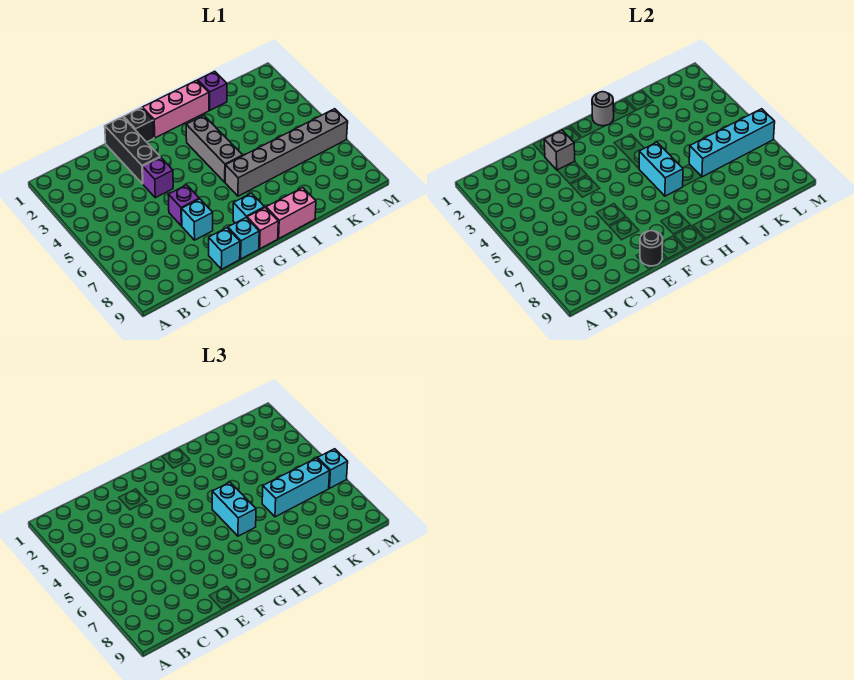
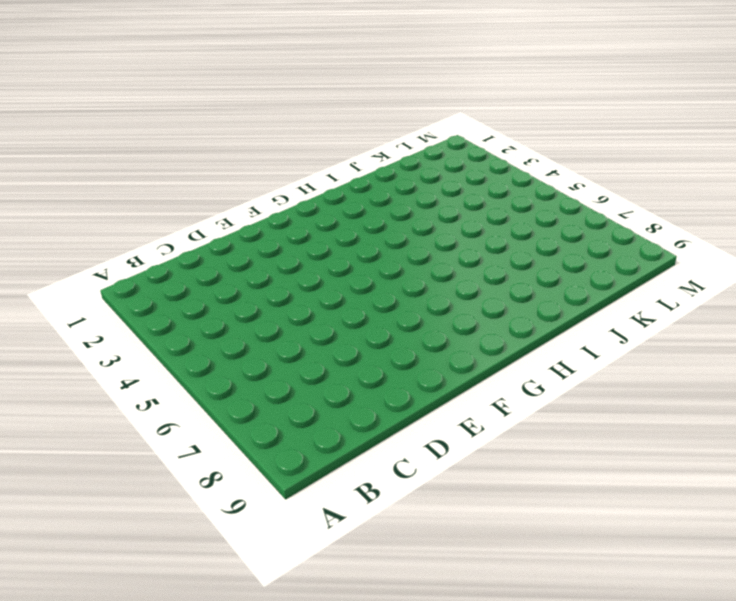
none -> black brick E1:E3 level 1
none -> purple brick E4 level 1
none -> purple brick E6 level 1

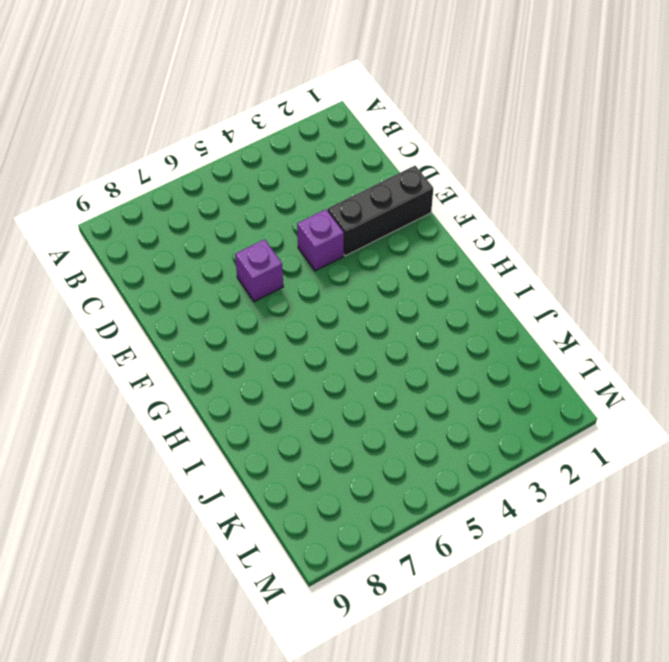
none -> cyan brick E7 level 1
none -> cyan brick E9 level 1
none -> black brick F1 level 1

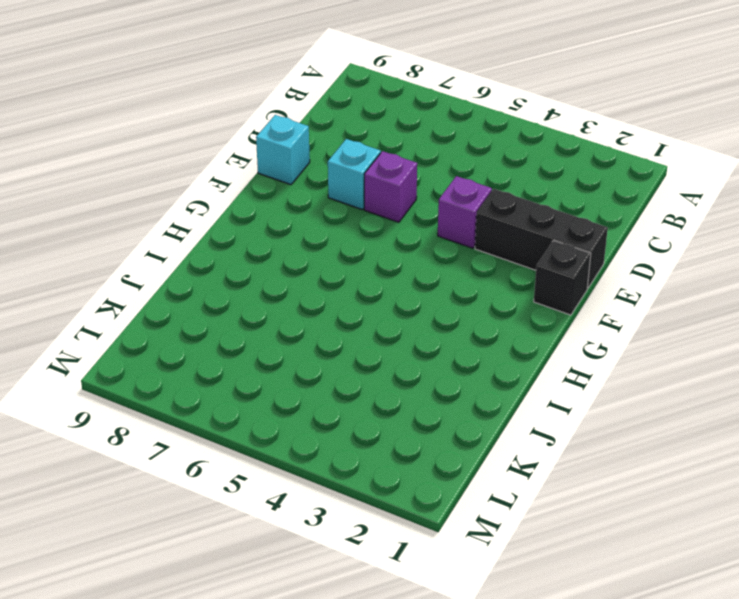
none -> cyan brick F9 level 1
none -> pink brick G1:I1 level 1
none -> cyan brick G8 level 1

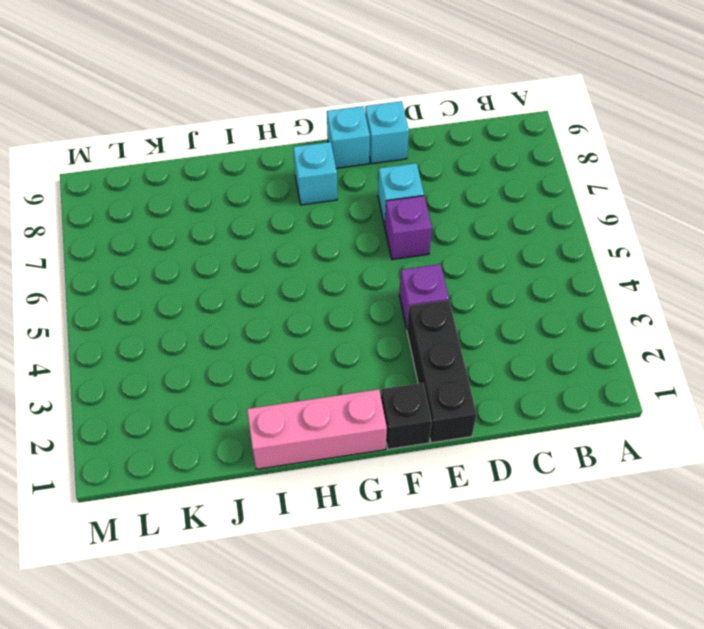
none -> pink brick G9 level 1
none -> grey brick H3:H5 level 1
none -> grey brick H6:M6 level 1

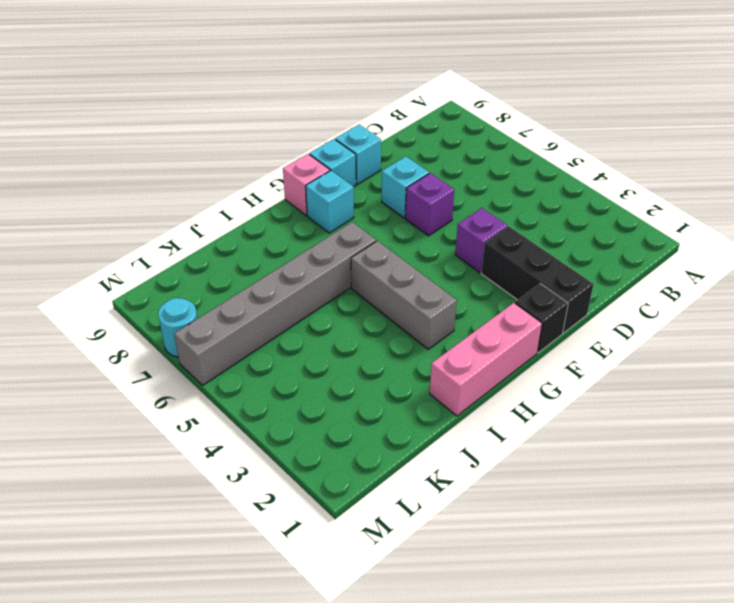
cyan round brick M7 level 1 -> none
none -> pink brick H9:I9 level 1
none -> purple brick J1 level 1
none -> grey brick E2 level 2

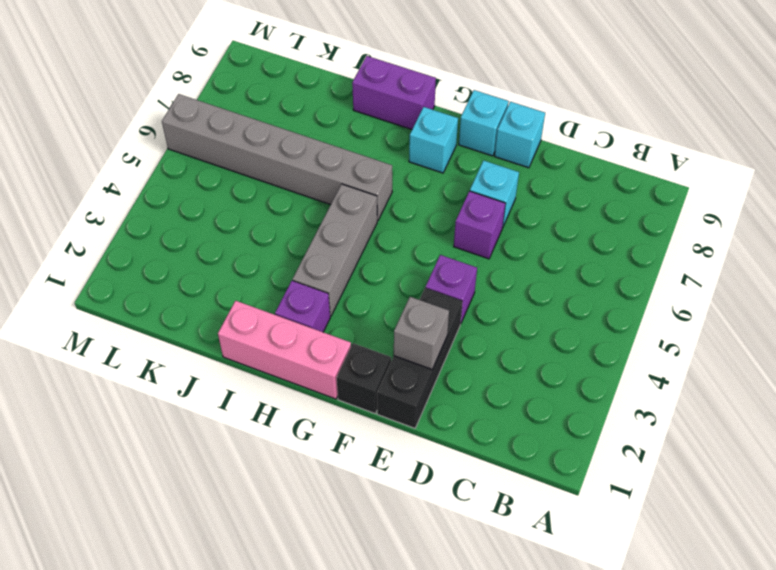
purple brick H2 level 1 -> purple brick J1 level 1
purple brick H9:I9 level 1 -> pink brick H9:I9 level 1
none -> pink brick G9 level 1
none -> black round brick E9 level 2
none -> grey round brick H1 level 2

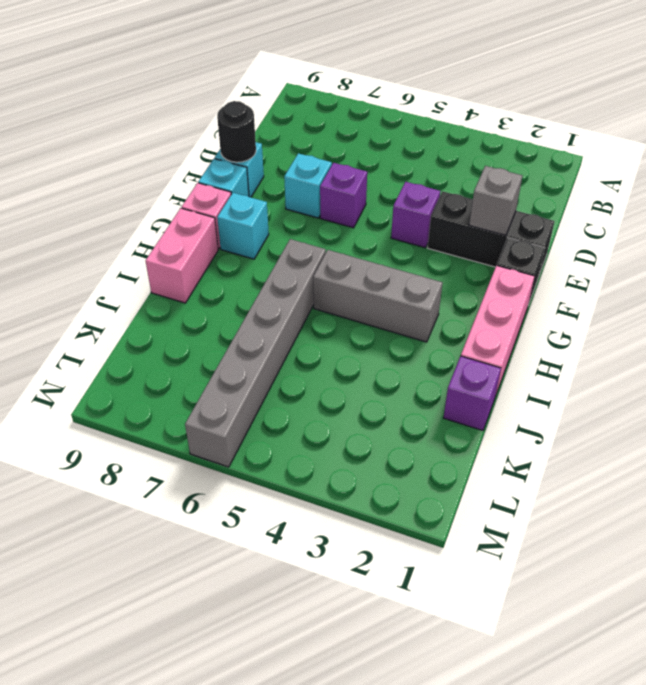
none -> grey round brick H1 level 2
none -> cyan brick H5:H6 level 2
none -> cyan brick J6:M6 level 2

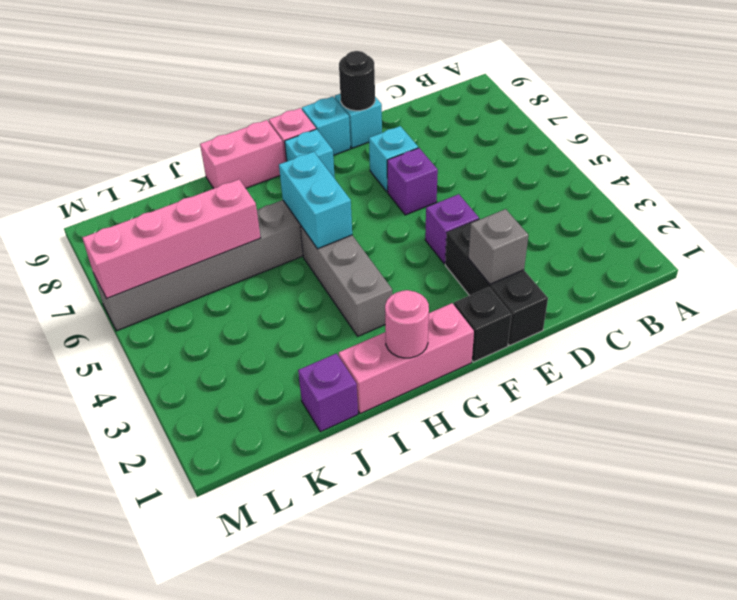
pink round brick H1 level 2 -> grey round brick H1 level 2
pink brick J6:M6 level 2 -> cyan brick J6:M6 level 2
none -> cyan brick H5:H6 level 3
none -> cyan brick J6:L6 level 3
none -> cyan brick M6 level 3

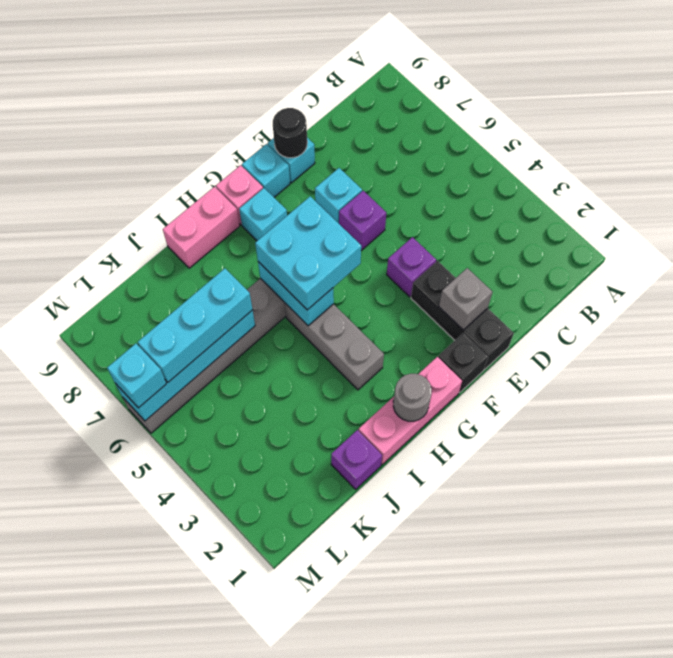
cyan brick G5:H6 level 3 -> cyan brick H5:H6 level 3

